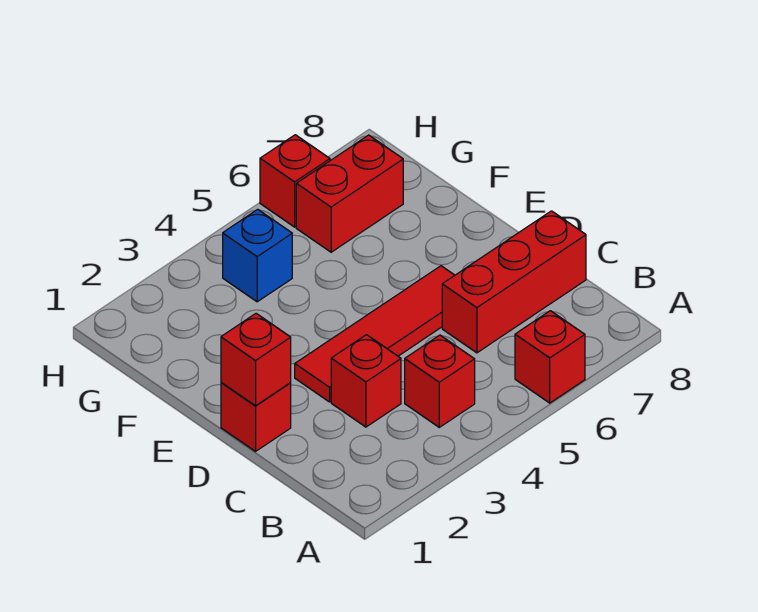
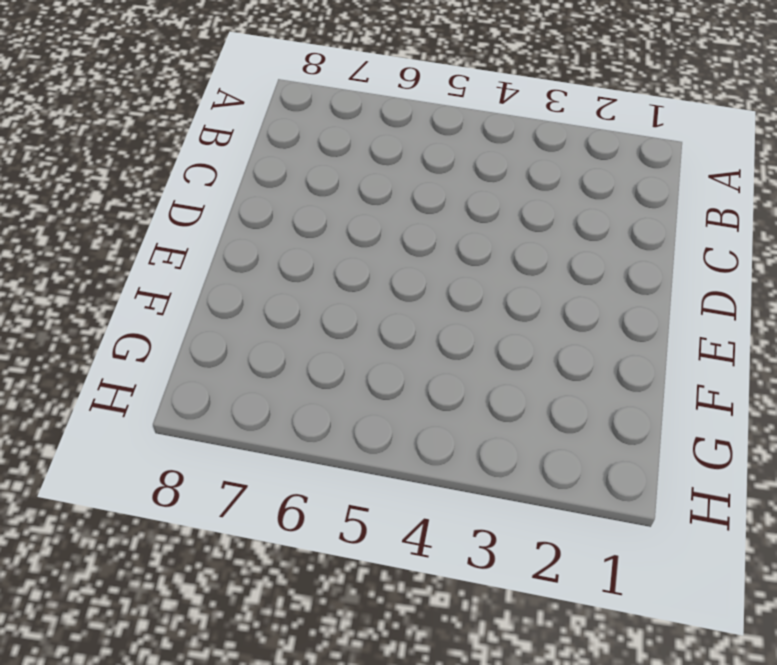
none -> red brick A6 level 1
none -> red brick B4 level 1

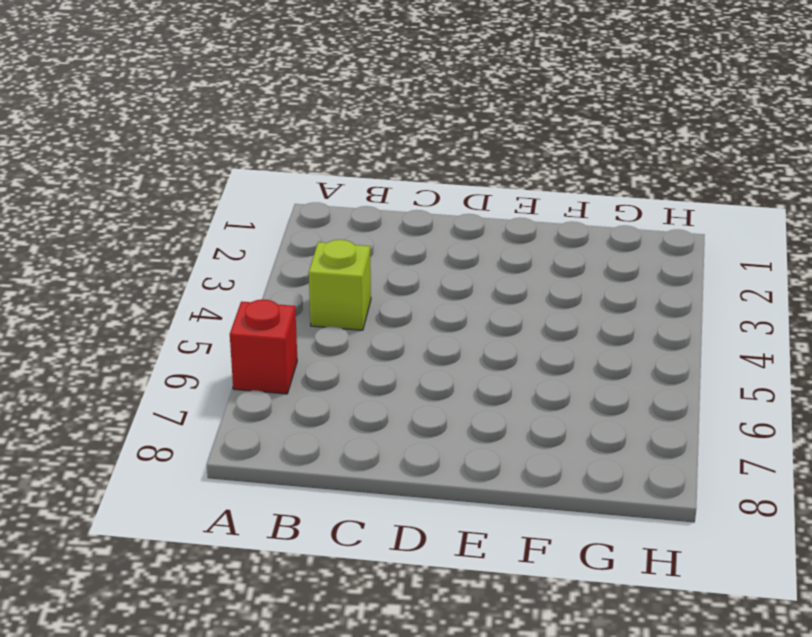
lime brick B4 level 1 -> red brick B4 level 1
none -> red brick C3 level 1
none -> red brick C6:C8 level 1

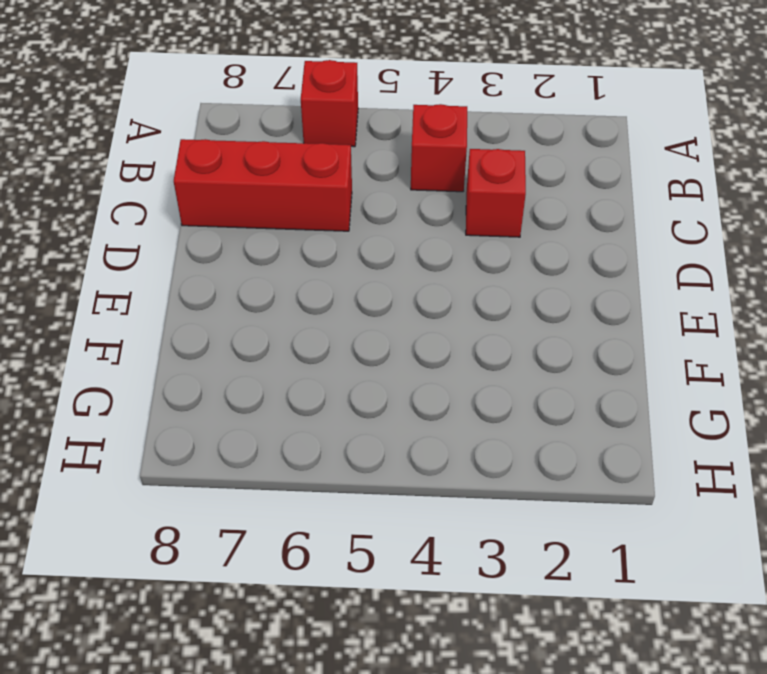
none -> red brick D1 level 1
none -> red tile D3:D6 level 1

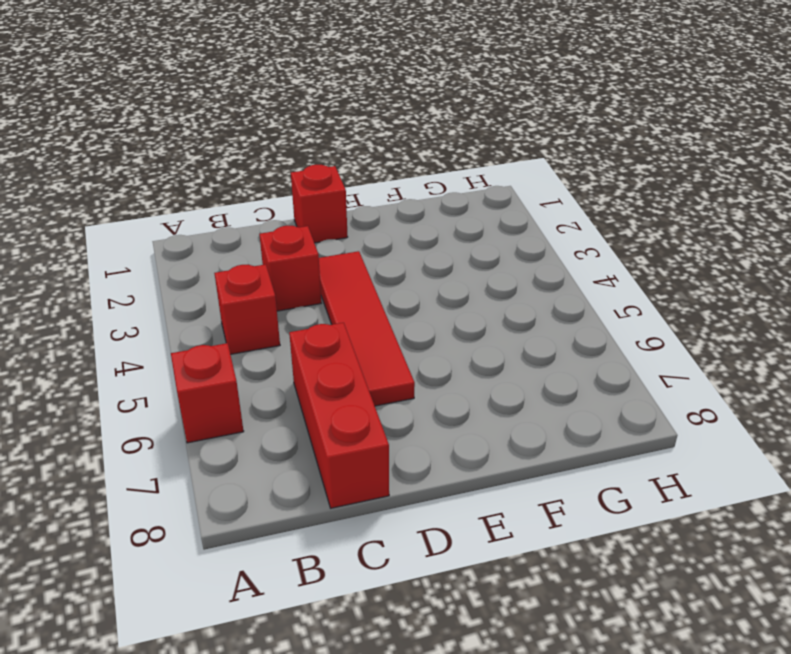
none -> blue brick G4 level 1
none -> red brick G6:G7 level 1

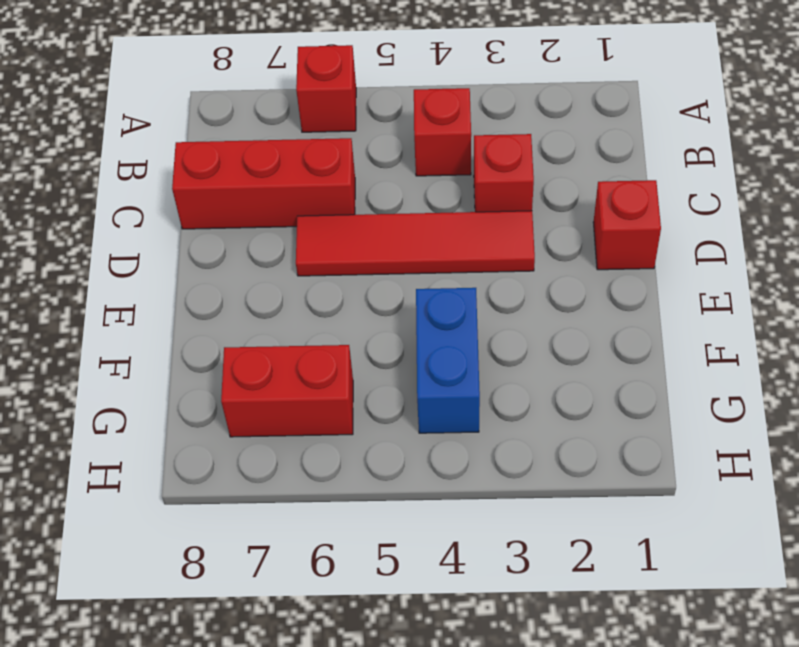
blue brick F4:G4 level 1 -> blue brick G4 level 1
none -> red brick H6 level 1
none -> red brick D1 level 2

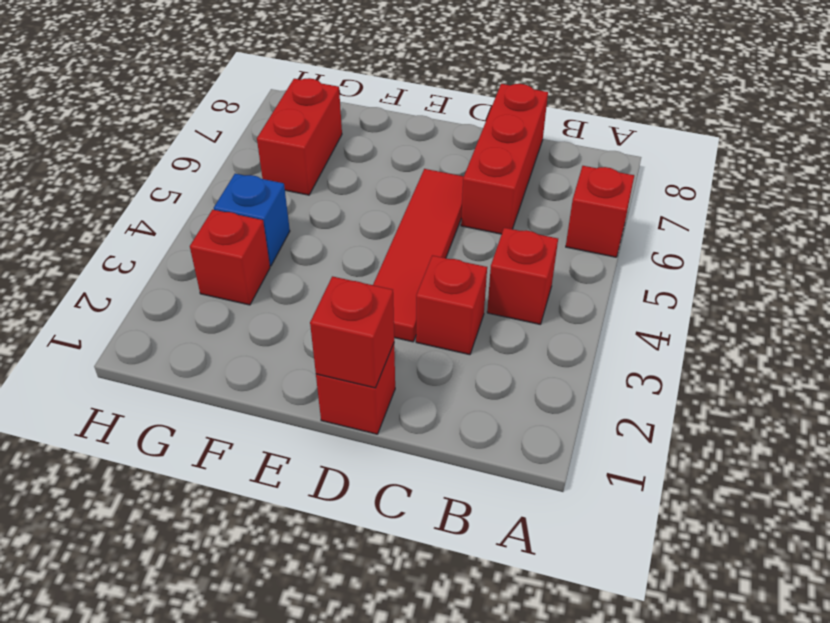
red brick G3 level 1 -> red brick H6 level 1

